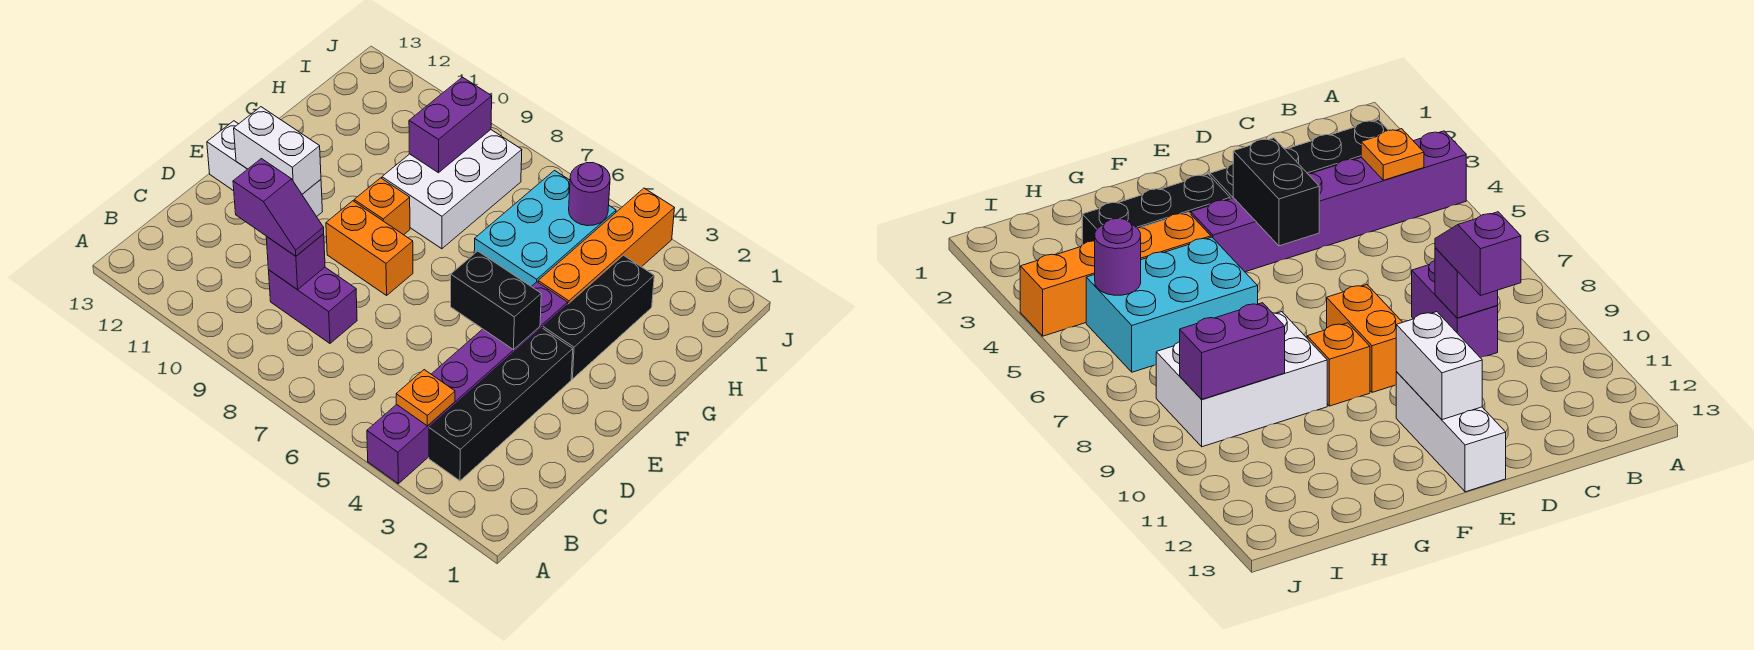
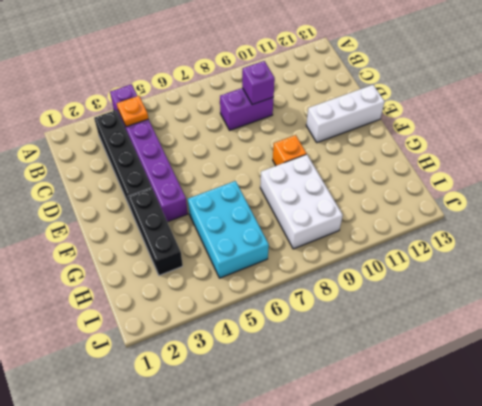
none -> orange brick E8:E9 level 1
none -> orange brick G4:J4 level 1
none -> black brick E4:E5 level 2

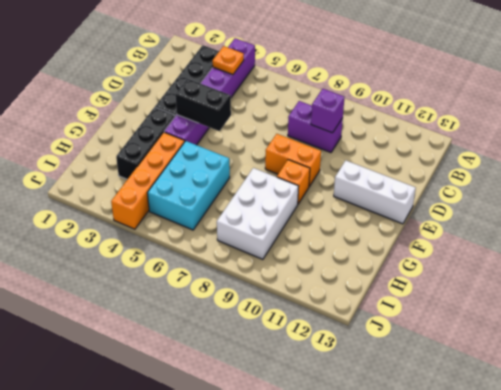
none -> white brick E11:E12 level 2
none -> purple brick H9:I9 level 2
none -> purple round brick I5 level 2

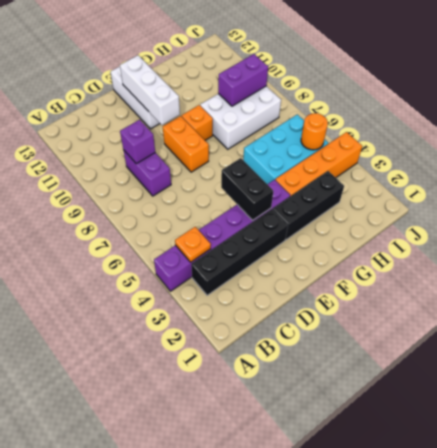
white brick E10:E12 level 2 -> white brick E11:E12 level 2
orange round brick I5 level 2 -> purple round brick I5 level 2
none -> purple slope C9:C10 level 3 top 10

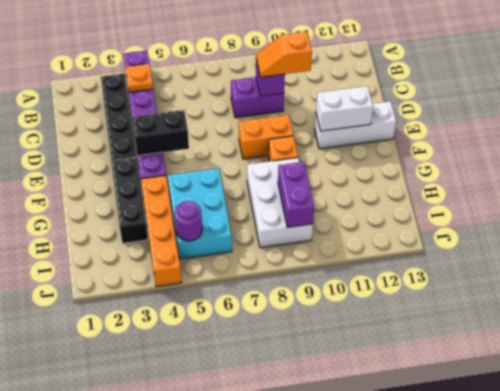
orange slope C9:C10 level 3 top 10 -> purple slope C9:C10 level 3 top 10

